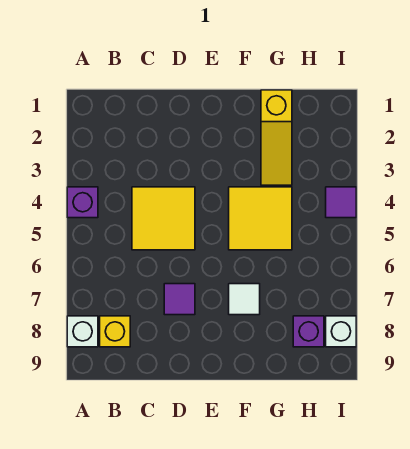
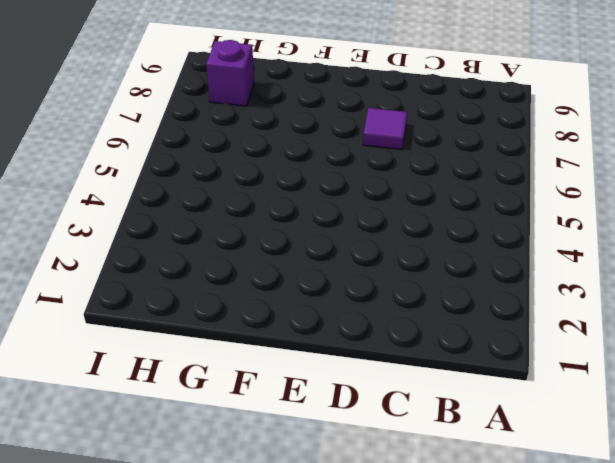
none -> purple brick A4 level 1
none -> white brick A8 level 1

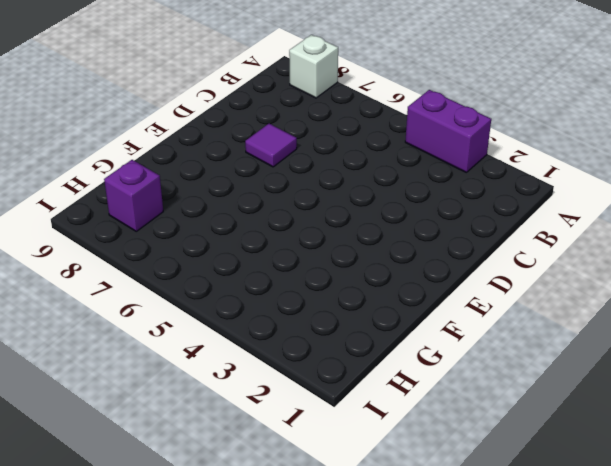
purple brick A3:A4 level 1 -> purple brick A4 level 1
none -> yellow brick B8 level 1
none -> yellow tile C4:D5 level 1

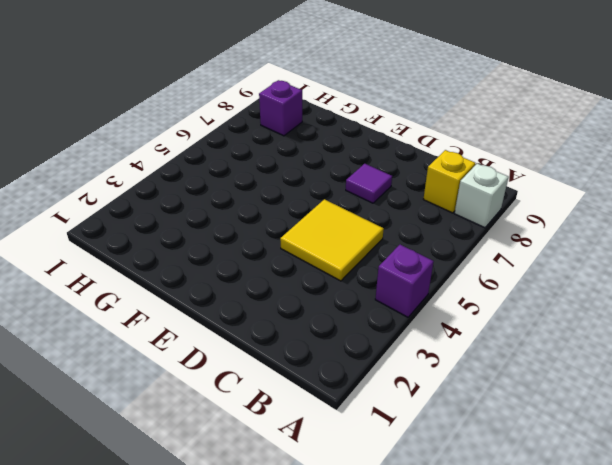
none -> yellow tile F4:G5 level 1
none -> white tile F7 level 1

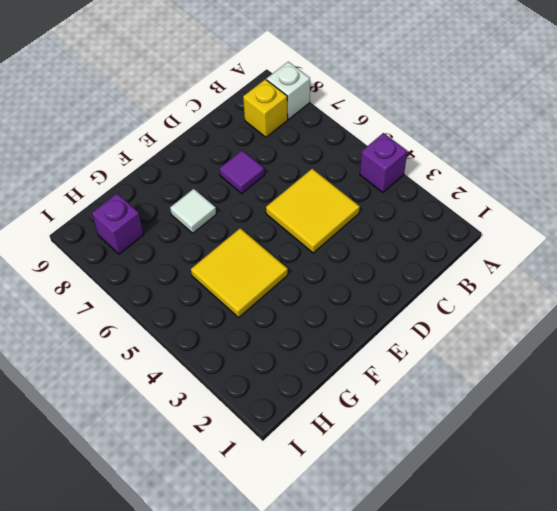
none -> yellow slope G1:G3 level 1 top 1
none -> purple tile I4 level 1

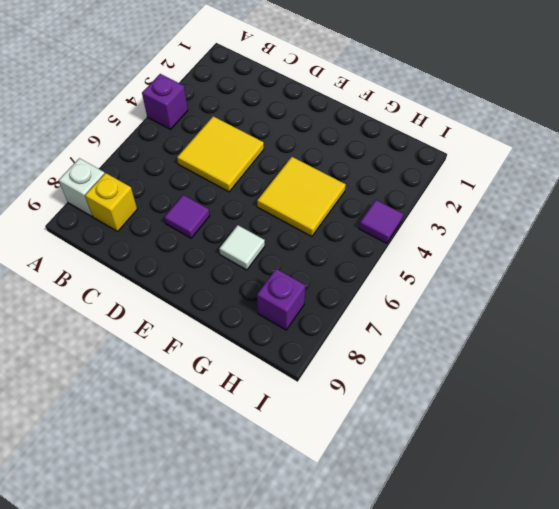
none -> yellow slope G1:G3 level 1 top 1
none -> white brick I8 level 1

